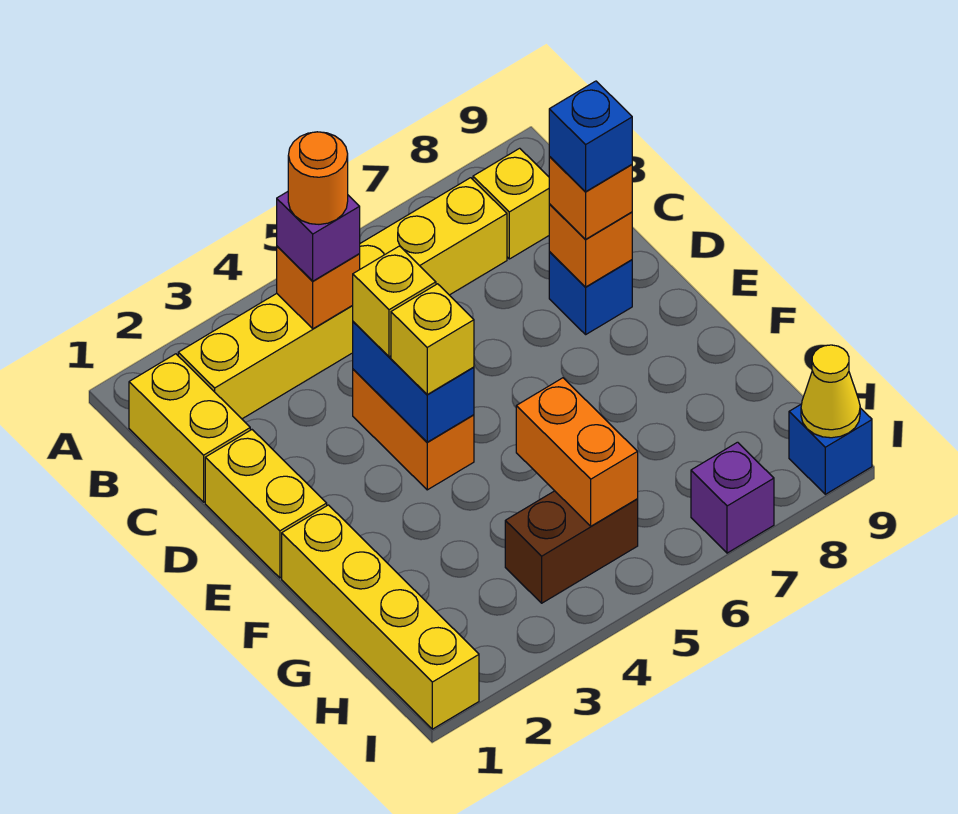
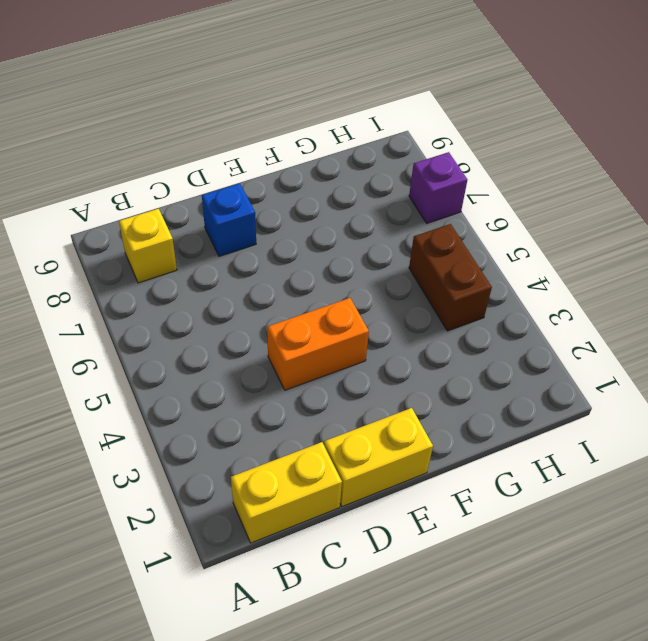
none -> yellow brick B2:B7 level 1
none -> yellow brick F1:I1 level 1
none -> blue brick I9 level 1

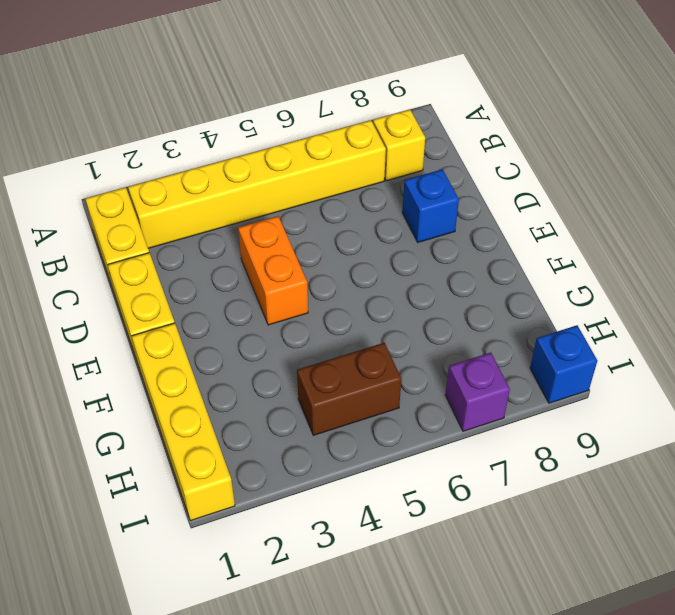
none -> orange brick B4 level 2
none -> blue brick D4:E4 level 2
none -> orange brick D8 level 2

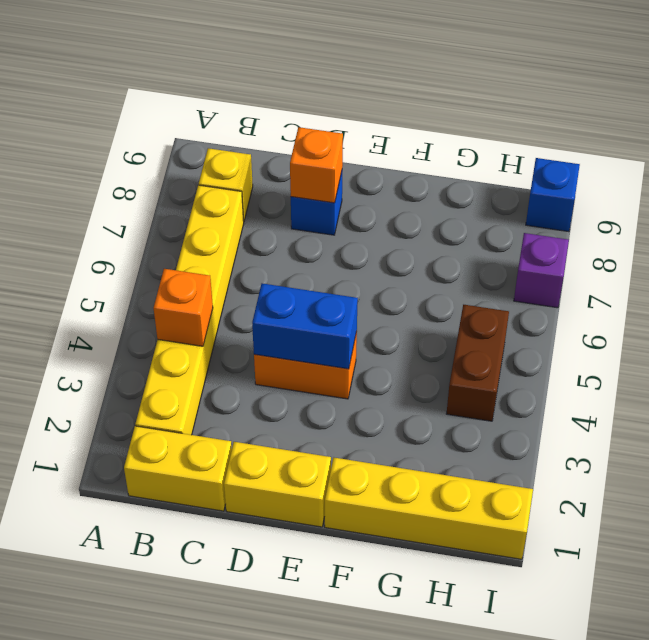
none -> orange brick G5:H5 level 2
none -> yellow cone I9 level 2
none -> purple brick B4 level 3

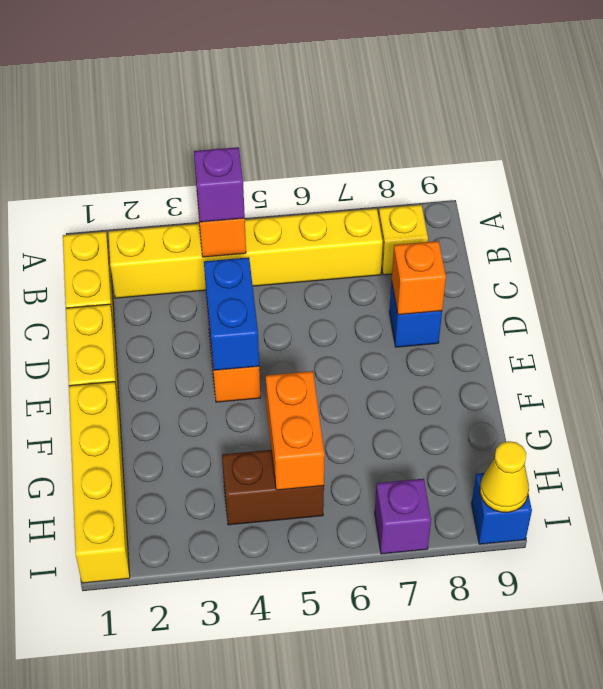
none -> yellow brick D4 level 3
none -> orange brick D8 level 3
none -> yellow brick E4 level 3

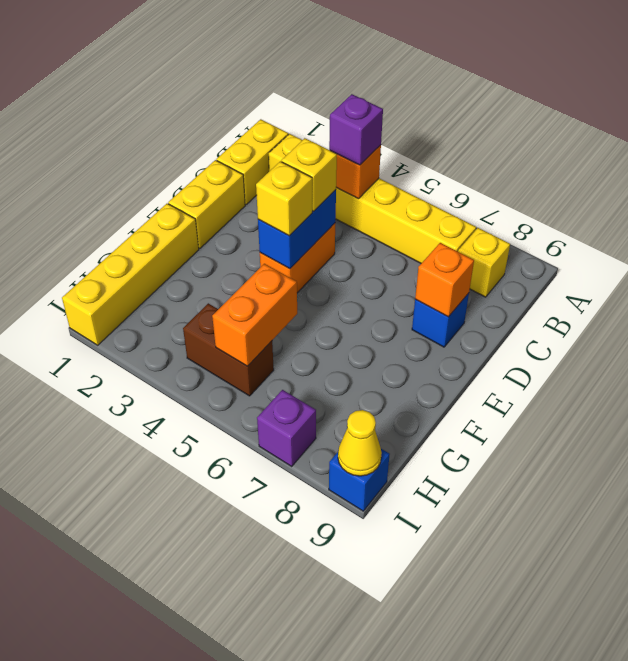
none -> orange brick D8 level 3
none -> orange round brick B4 level 4
none -> blue brick D8 level 4

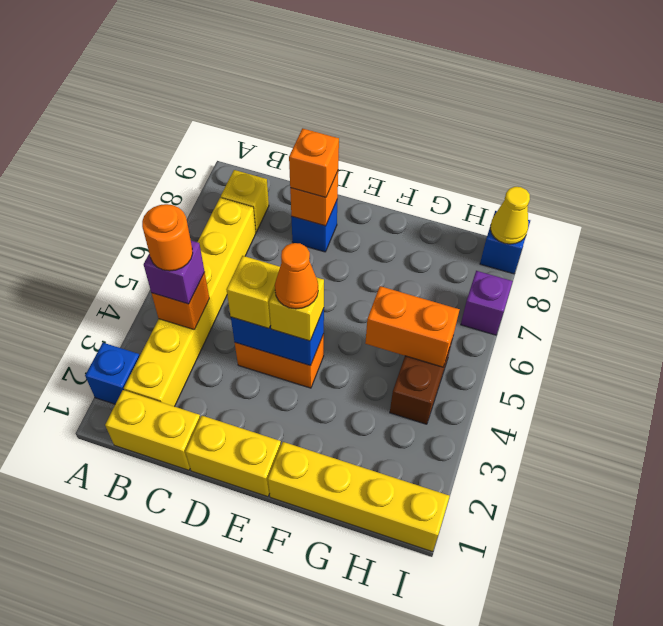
blue brick A2 level 1 -> blue brick D8 level 4
orange cone E4 level 4 -> none

